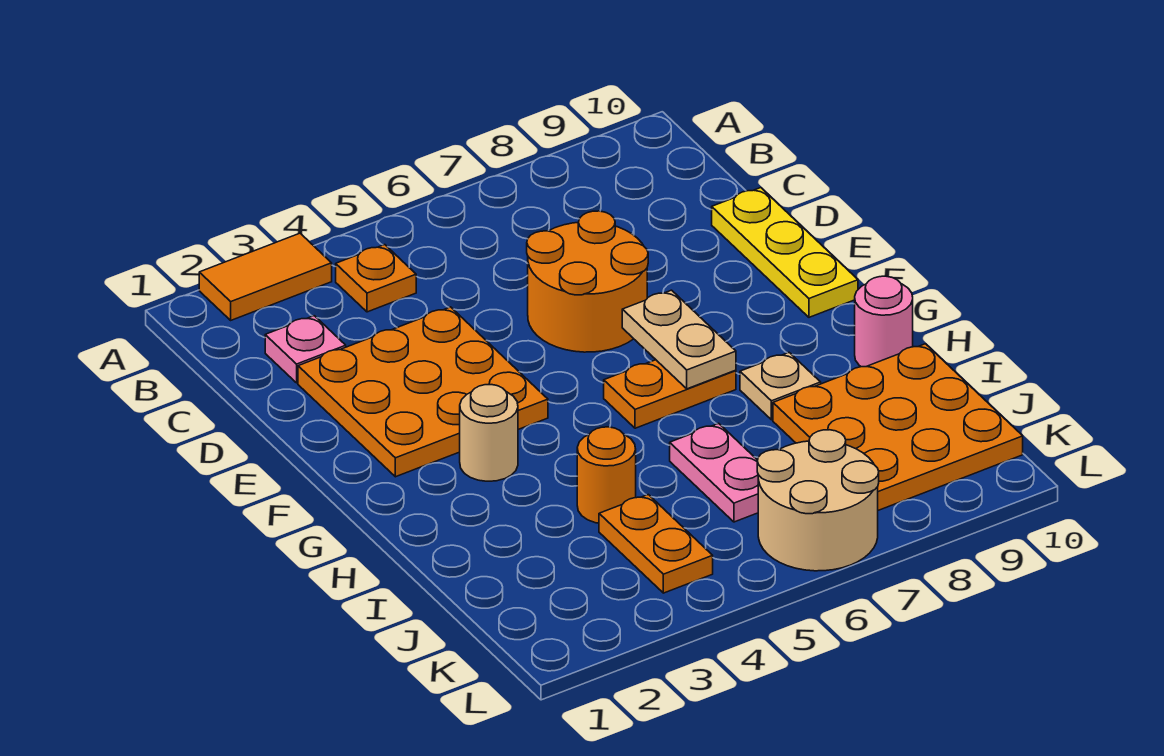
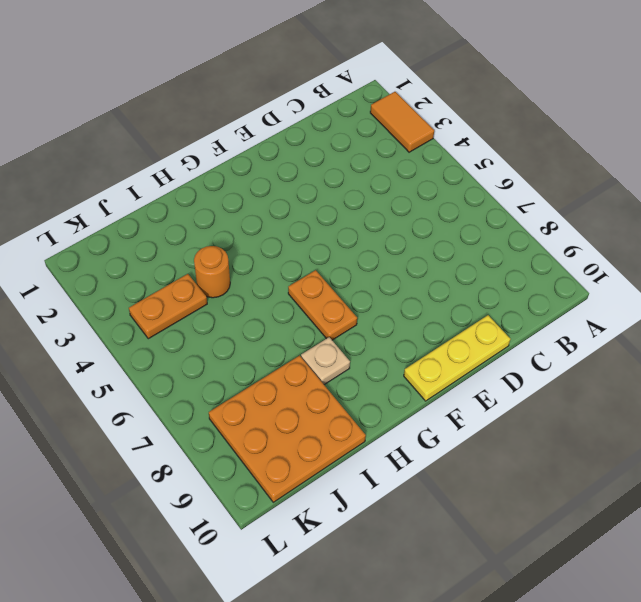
none -> orange plate B4 level 1
none -> pink plate C2 level 1
none -> orange plate D2:F4 level 1

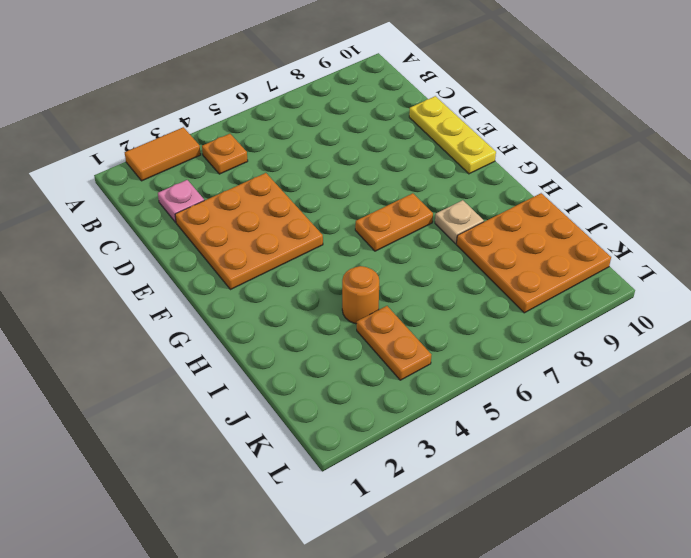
none -> orange round brick D6:E7 level 1
none -> tan round brick G3 level 1
none -> pink round brick H10 level 1

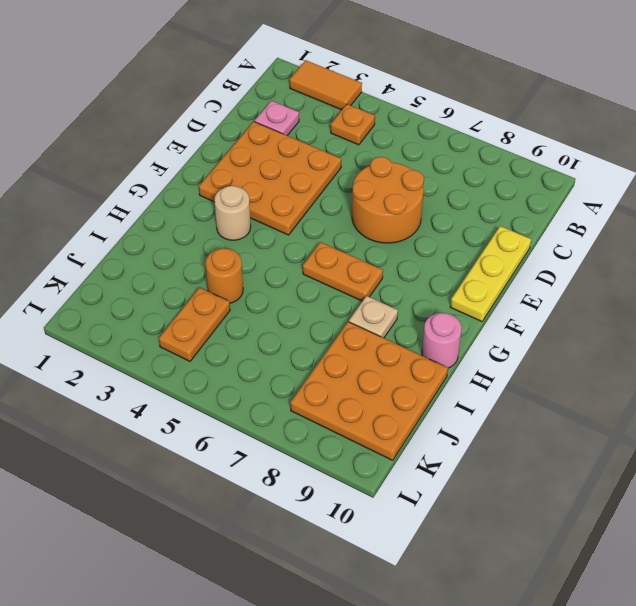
none -> pink plate I6:J6 level 1
none -> tan round brick K6:L7 level 1
none -> tan plate F7:G7 level 2

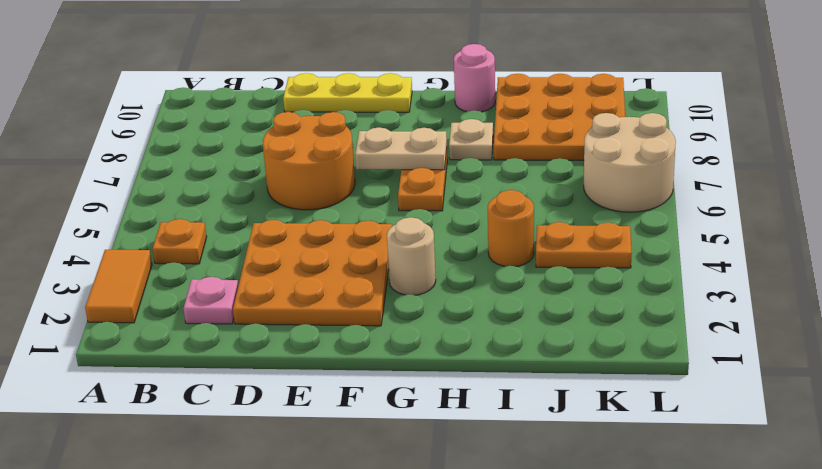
none -> pink plate I6:J6 level 1

